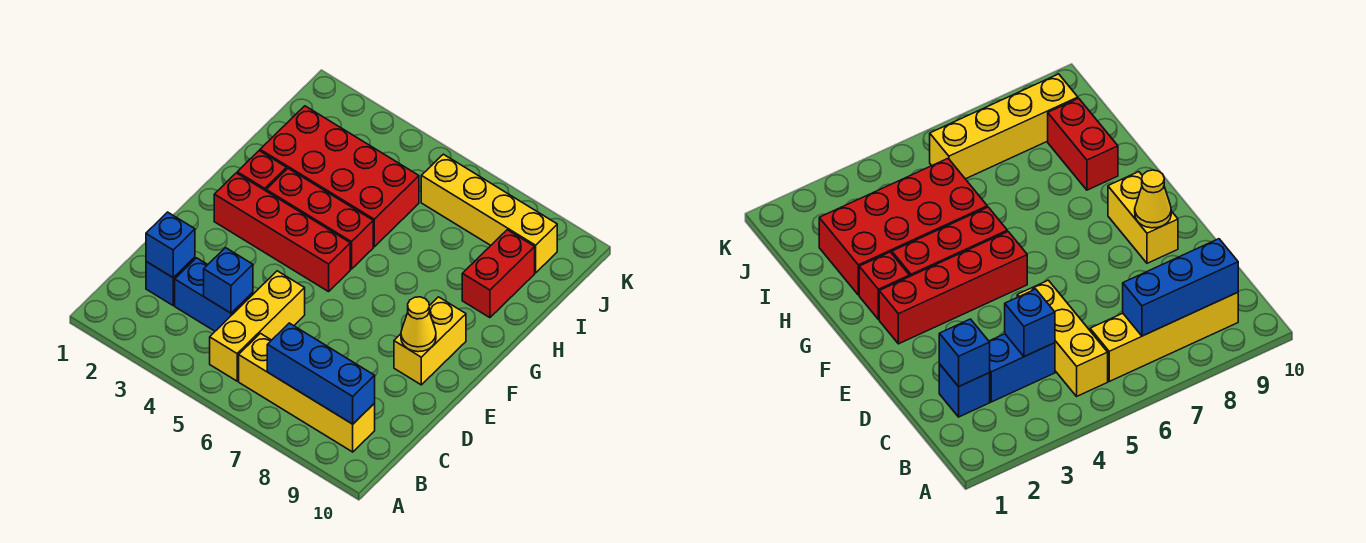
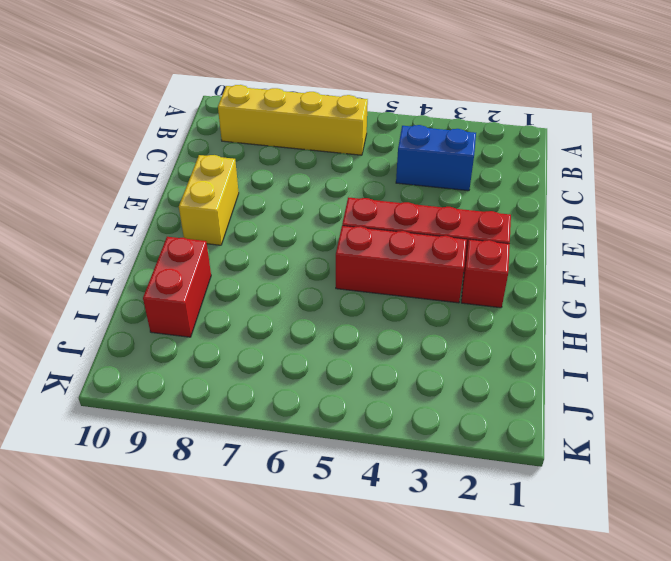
none -> yellow brick B5:D5 level 1
none -> blue brick C2 level 1
none -> red brick H2:I5 level 1

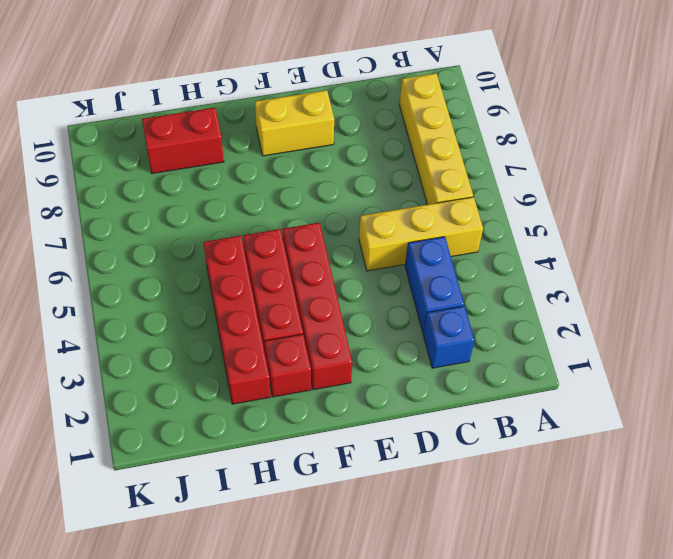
red brick H2:H5 level 1 -> red brick H2:I5 level 1
none -> yellow brick J6:J9 level 1
none -> blue brick B7:B9 level 2
none -> blue brick C2 level 2

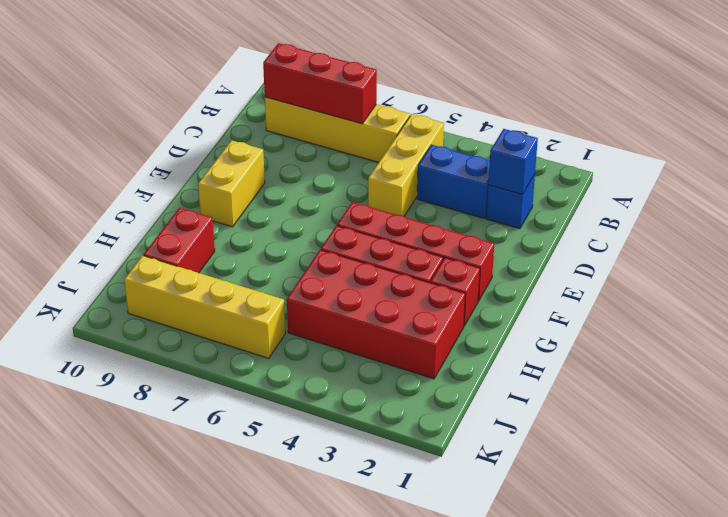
red brick B7:B9 level 2 -> blue brick B7:B9 level 2
none -> blue brick C4 level 2
none -> yellow cone E9 level 2

